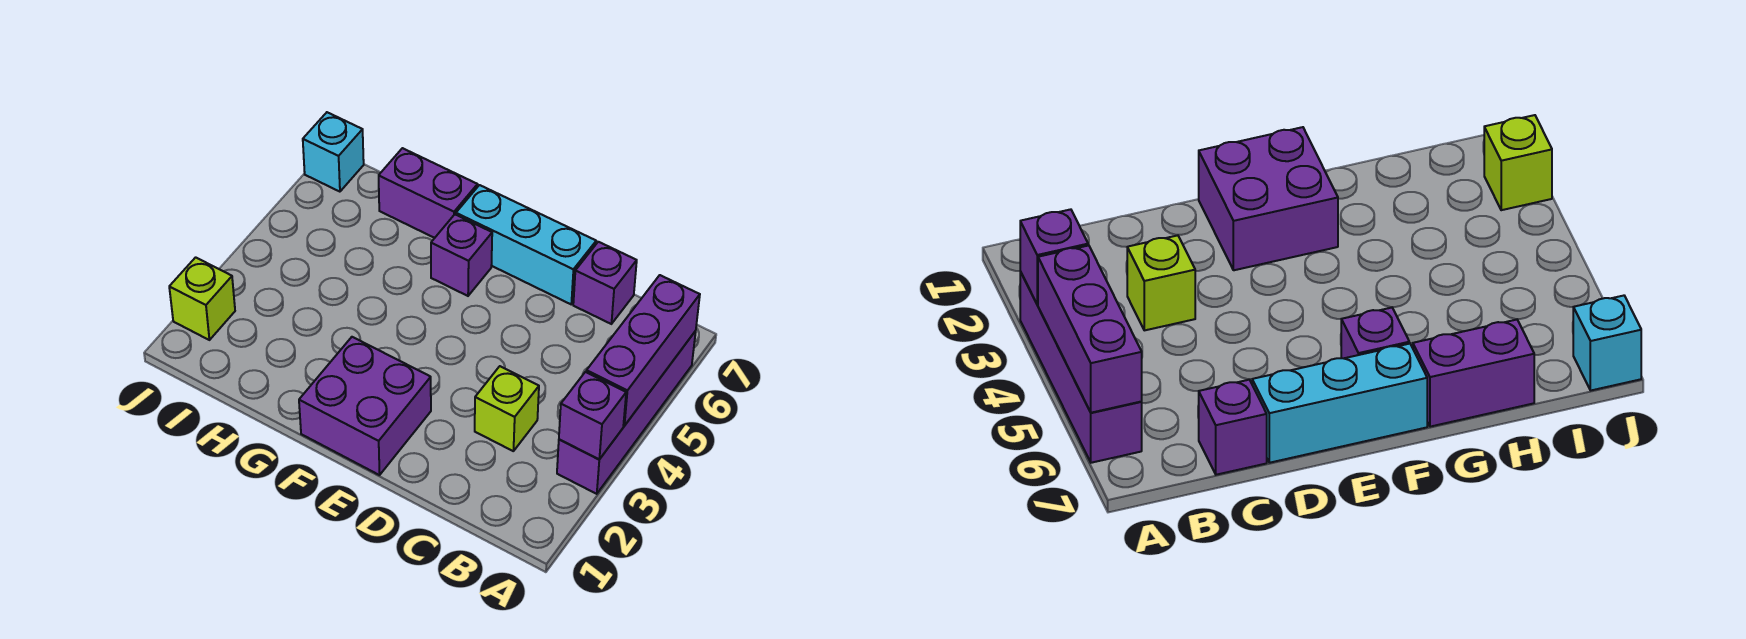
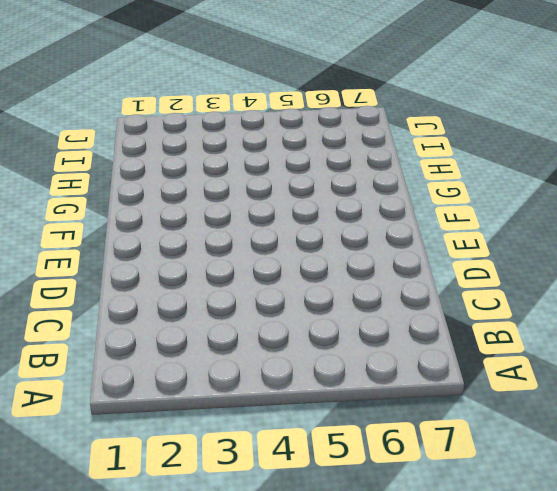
none -> purple brick A3:A6 level 1
none -> lime brick C3 level 1

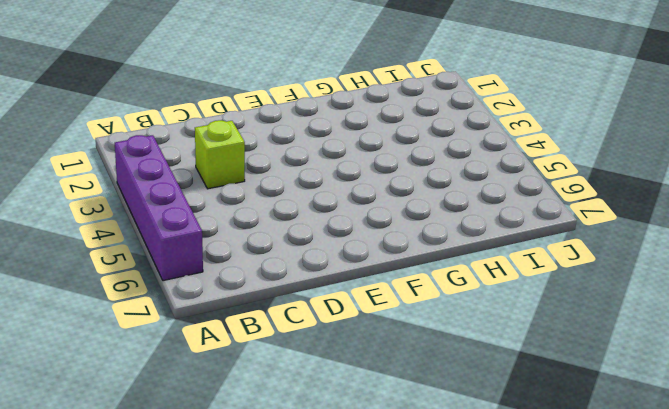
none -> purple brick C7 level 1
none -> cyan brick D7:F7 level 1

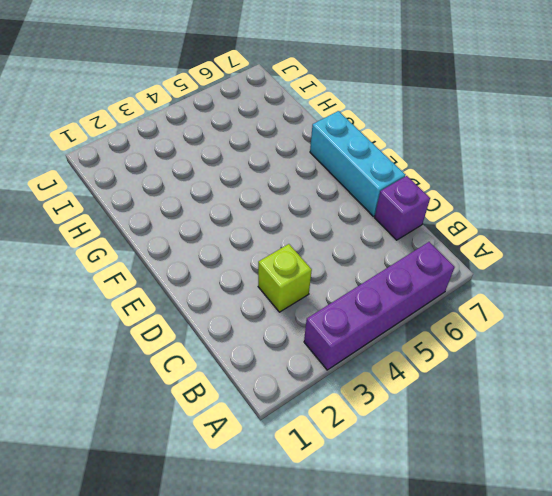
none -> purple brick E1:F2 level 1
none -> purple brick F6 level 1

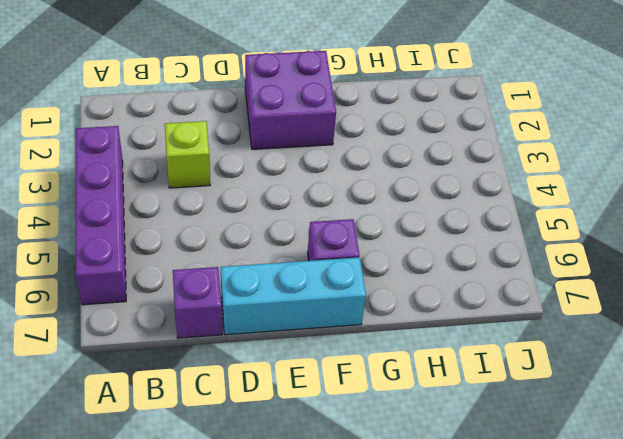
none -> purple brick G7:H7 level 1
none -> lime brick J2 level 1

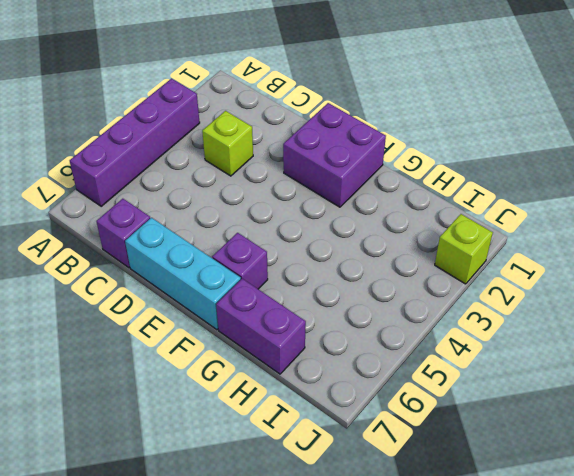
none -> cyan brick J7 level 1
none -> purple brick A3 level 2

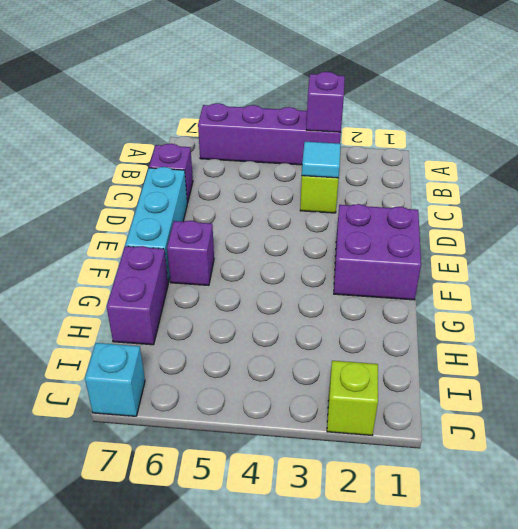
cyan tile C3 level 2 -> none
none -> purple brick A4:A6 level 2

